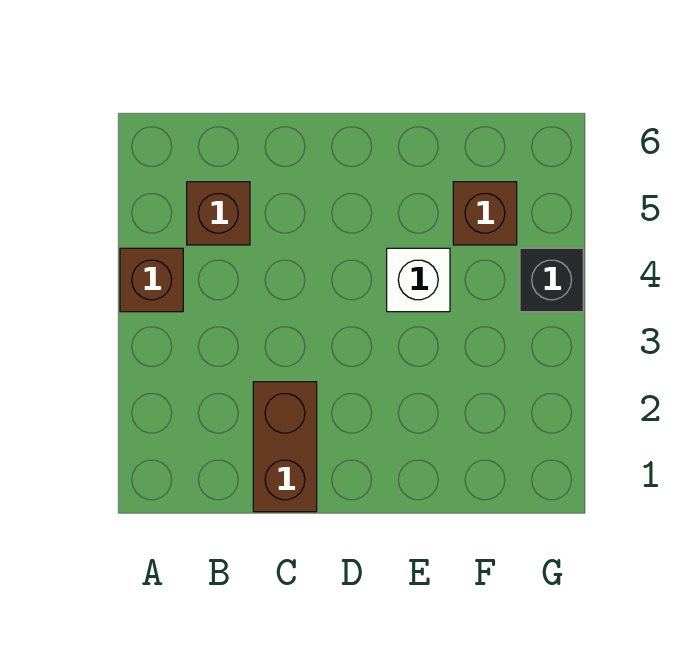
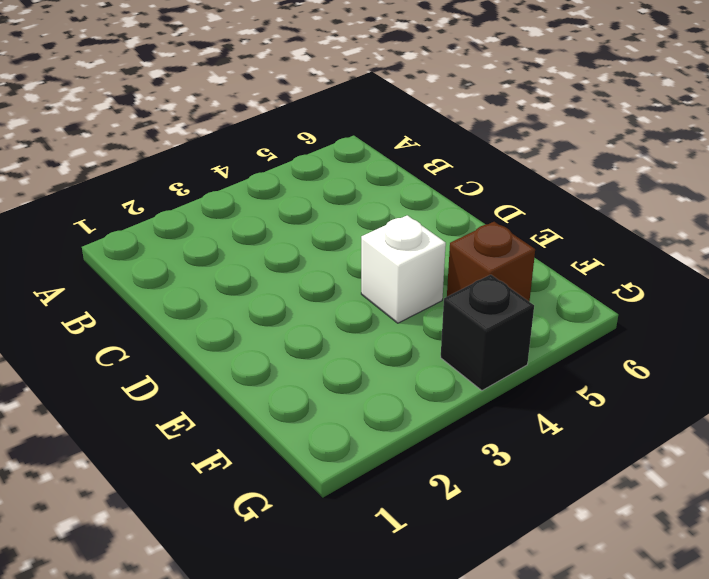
none -> brown brick A4 level 1
none -> brown brick B5 level 1

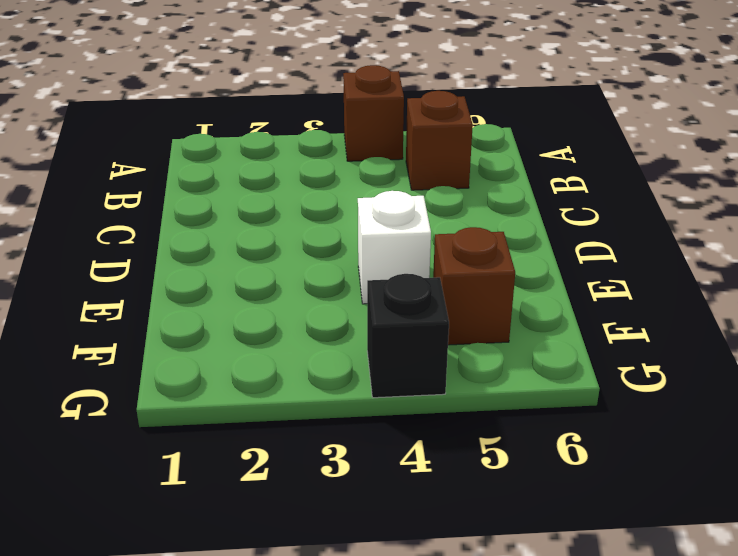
none -> brown brick C1:C2 level 1

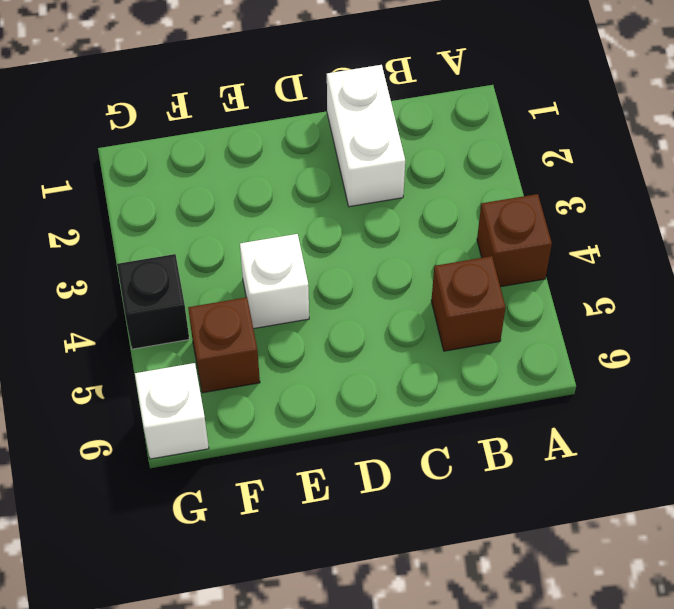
white brick C1:C2 level 1 -> brown brick C1:C2 level 1
white brick G6 level 1 -> none

